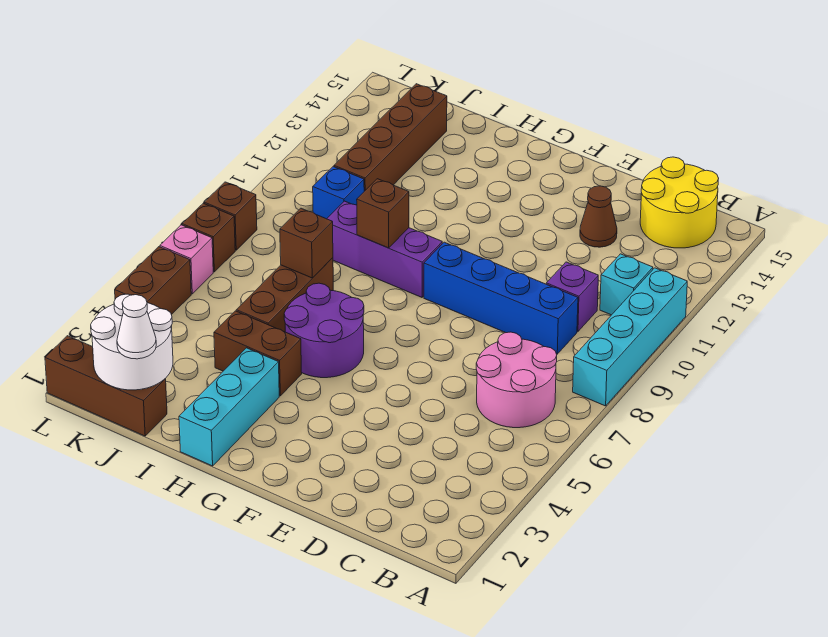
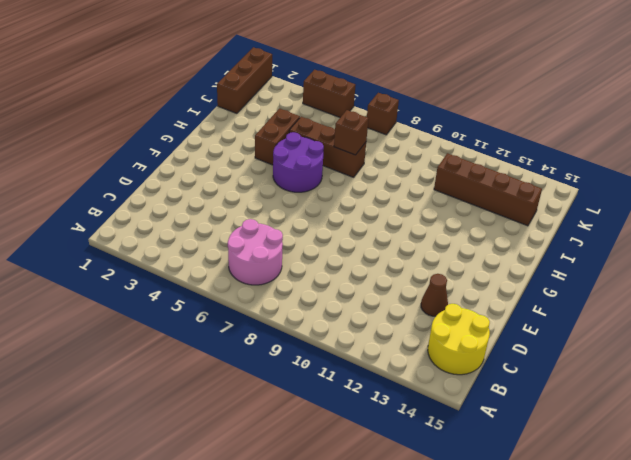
none -> cyan brick A8:A11 level 1
none -> cyan brick B11 level 1
none -> blue brick C9:F9 level 1

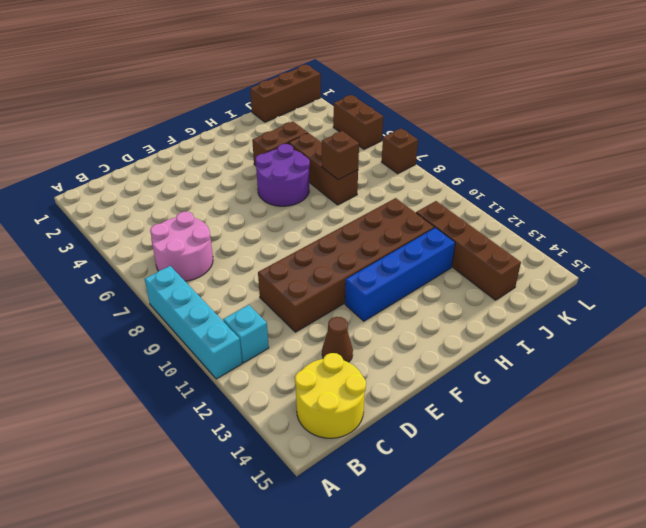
brown brick D10:I11 level 1 -> none
blue brick F12:I12 level 1 -> blue brick C9:F9 level 1
none -> purple brick C10 level 1
none -> purple brick G9:I9 level 1
none -> cyan brick H1:H3 level 1

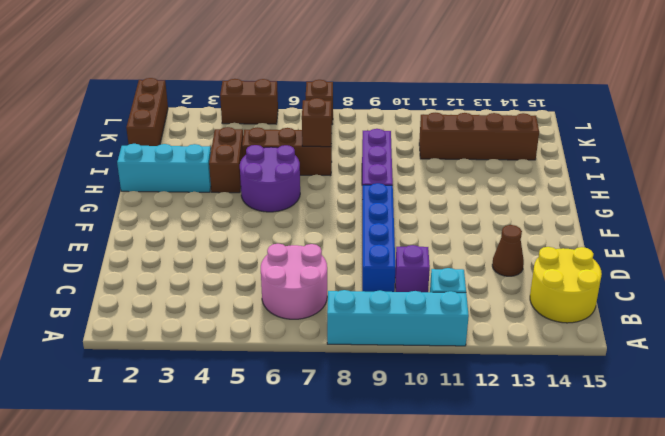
none -> blue brick J10 level 1
none -> pink brick L6 level 1
none -> brown brick L8 level 1

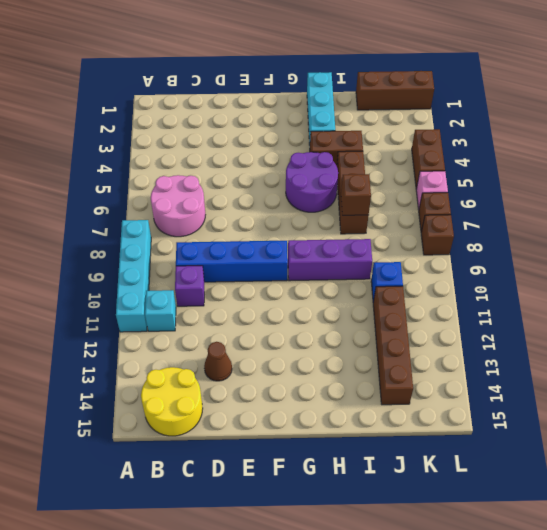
none -> brown brick H9 level 2
none -> white round brick J1:K2 level 2
none -> white cone J1 level 3

